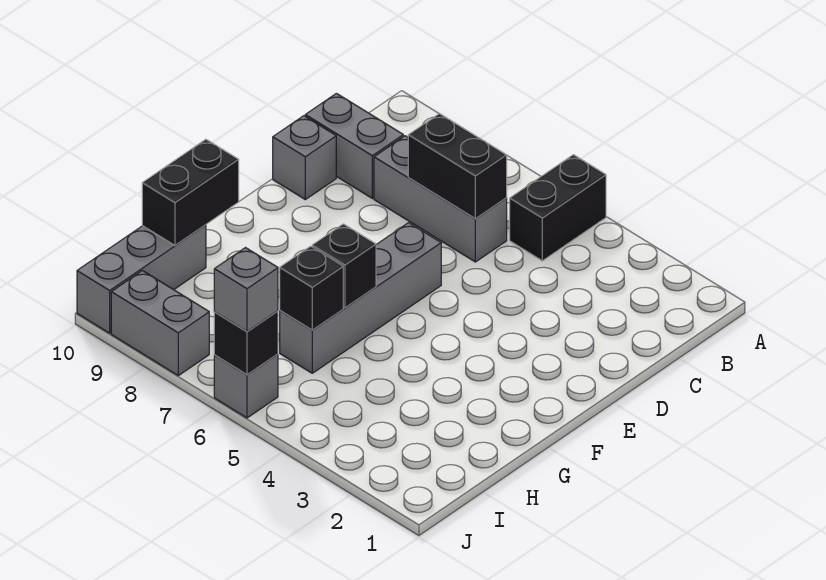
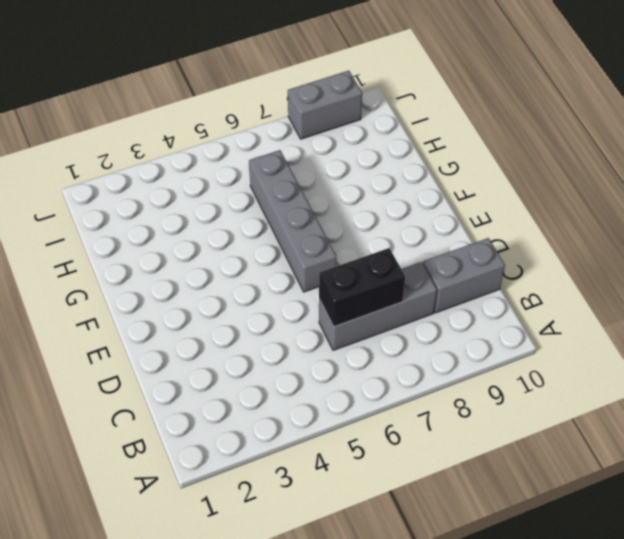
none -> black brick A5:B5 level 1
none -> grey brick D10 level 1
none -> grey brick H10:J10 level 1

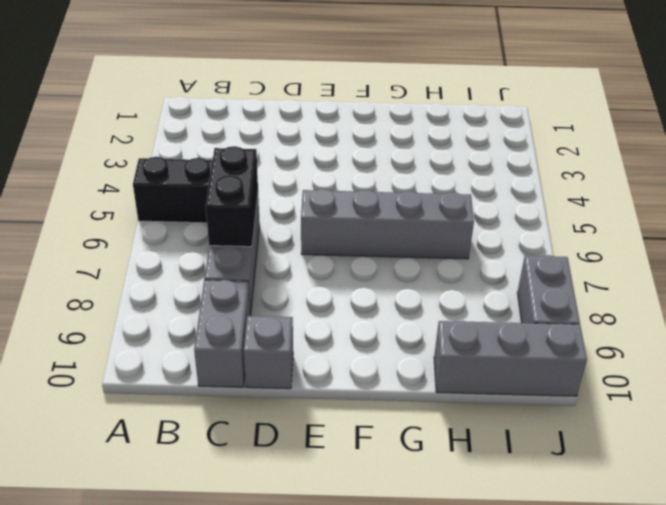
none -> grey brick J6 level 1
none -> black brick G6 level 2
none -> black brick G10:H10 level 2

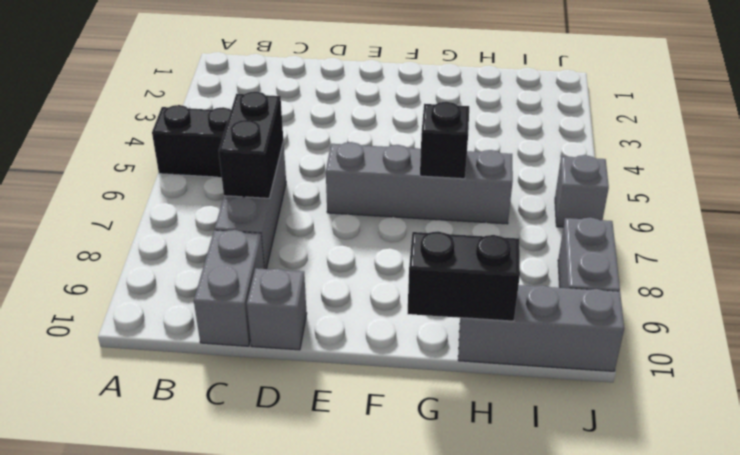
none -> black brick H6 level 2
none -> black brick J6 level 2
none -> grey brick J6 level 3

